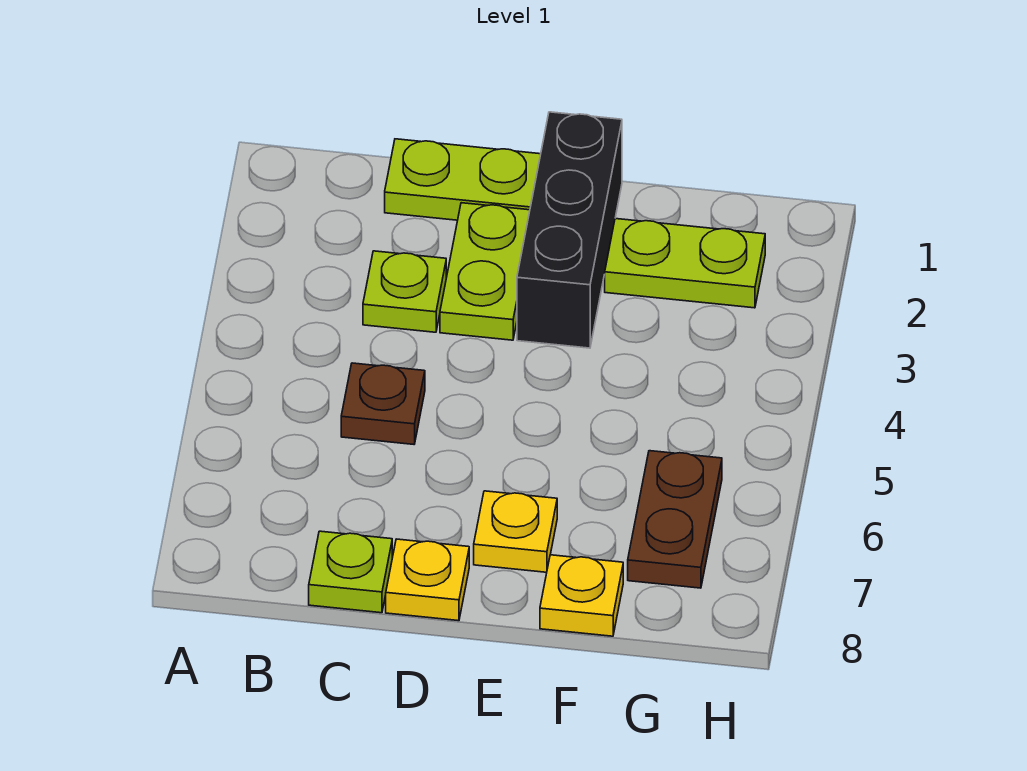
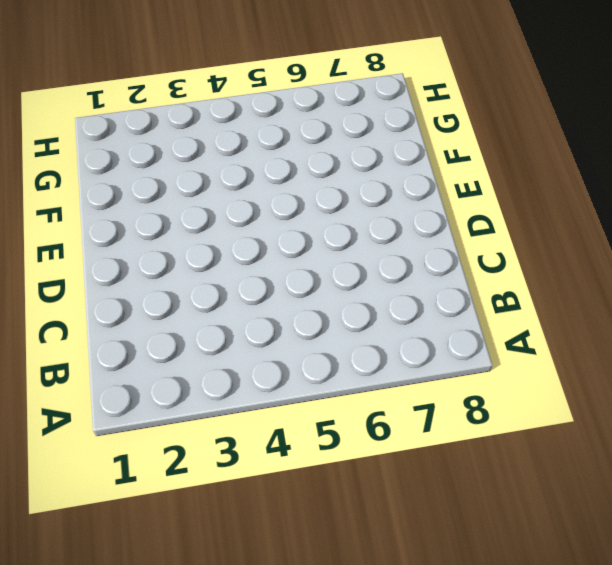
none -> lime plate C1:D1 level 1
none -> lime plate C3 level 1

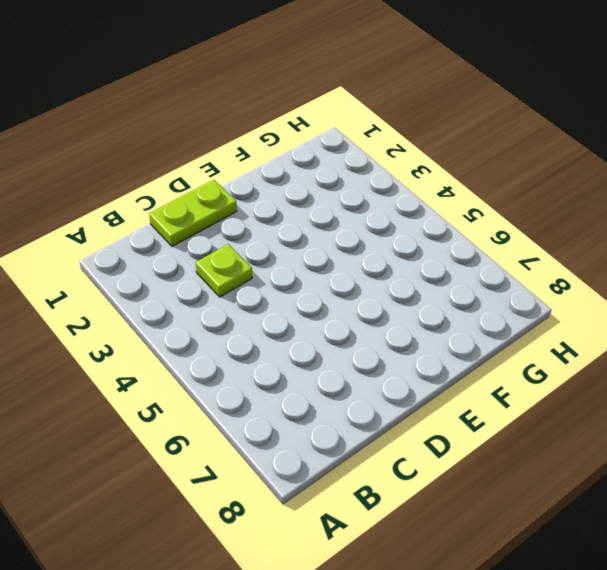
none -> brown plate C5 level 1
none -> lime plate C8 level 1

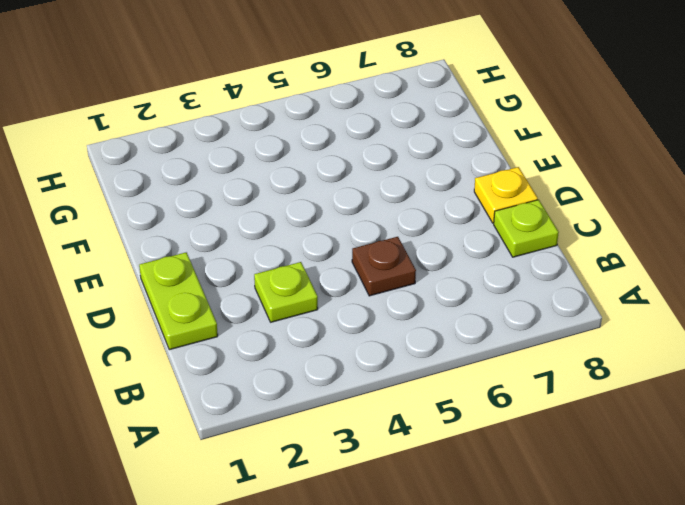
none -> lime plate D2:D3 level 1
none -> black brick E1:E3 level 1

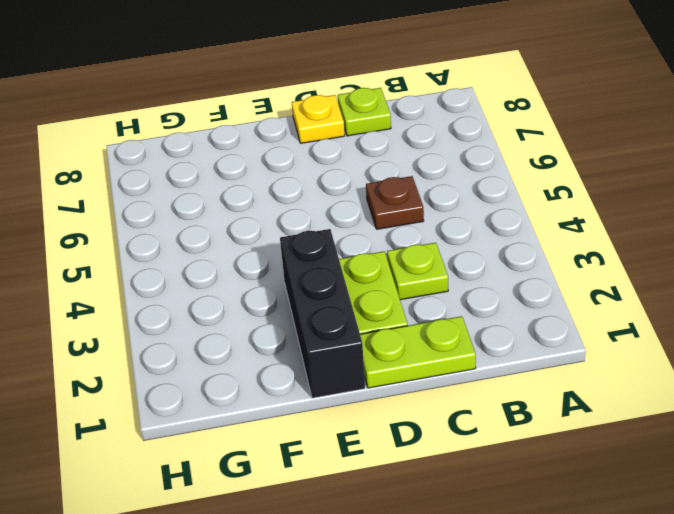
none -> yellow plate E7 level 1
none -> lime plate F2:G2 level 1

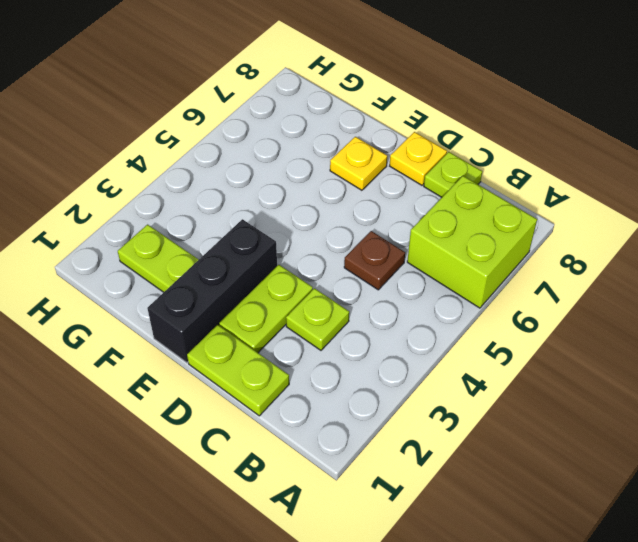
lime brick A6:B7 level 1 -> none
none -> yellow plate F8 level 1
none -> brown plate G6:G7 level 1

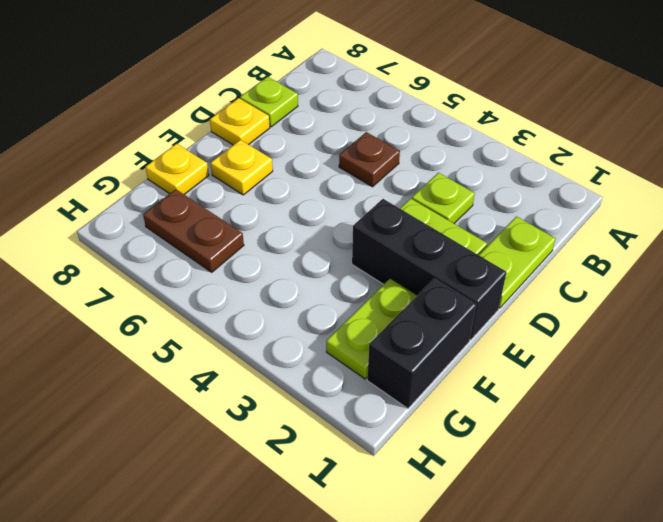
black brick F1:G1 level 1 -> none

